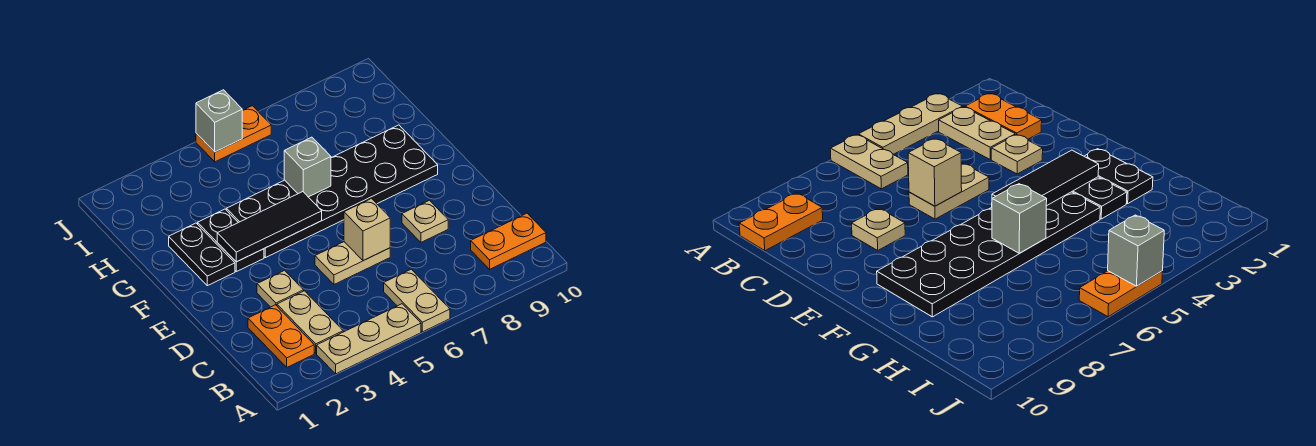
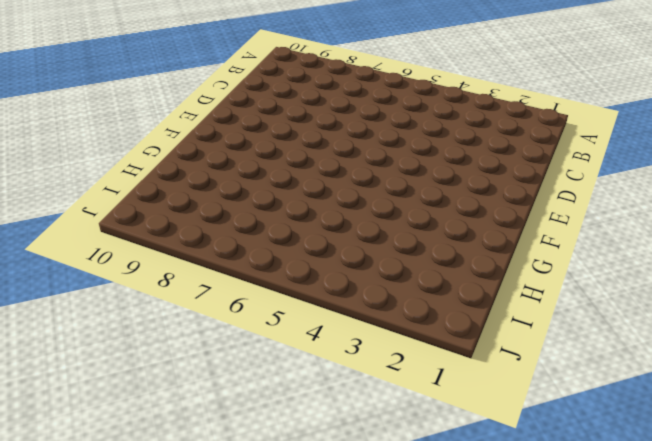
none -> tan plate A3:A5 level 1
none -> tan plate A6:B6 level 1
none -> orange plate B2:C2 level 1

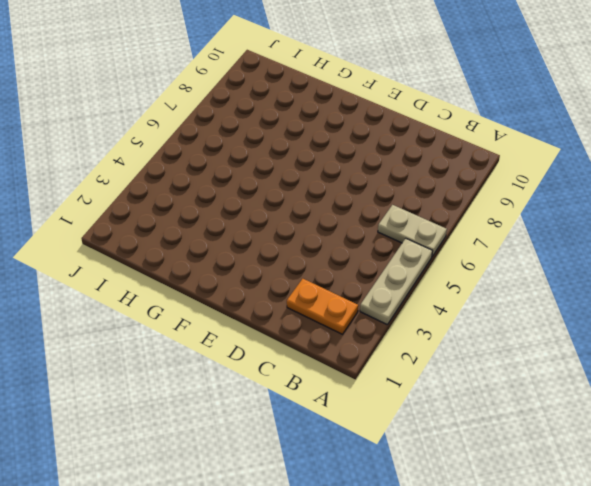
none -> tan plate B3:C3 level 1
none -> orange plate B9:B10 level 1
none -> tan plate D3 level 1

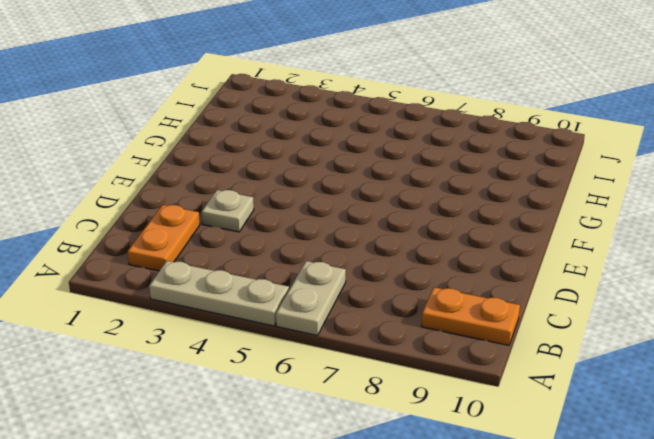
none -> tan plate B3:C3 level 1
none -> tan plate D5:D6 level 1
none -> tan plate D8 level 1

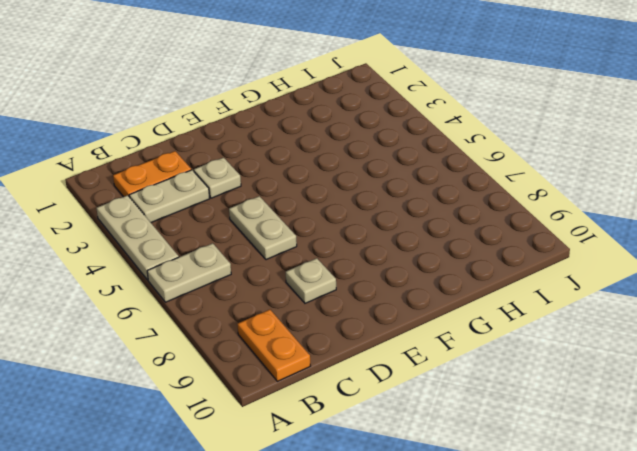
none -> black plate F2:G2 level 1
none -> black plate F3:G3 level 1
none -> black plate F4:G9 level 1

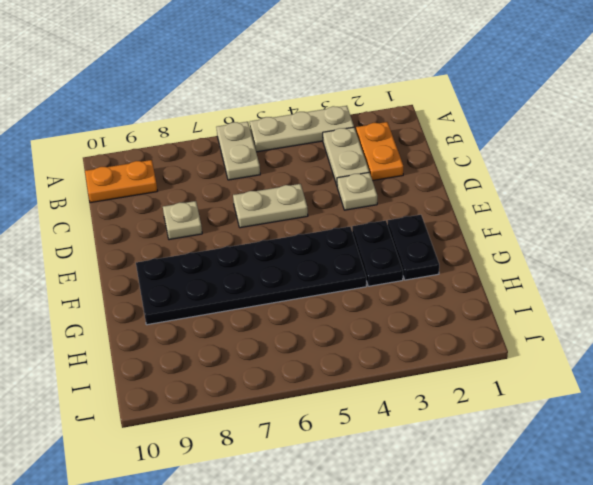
none -> orange plate J5:J6 level 1
none -> tan brick D6 level 2
none -> black tile F3:F5 level 2

